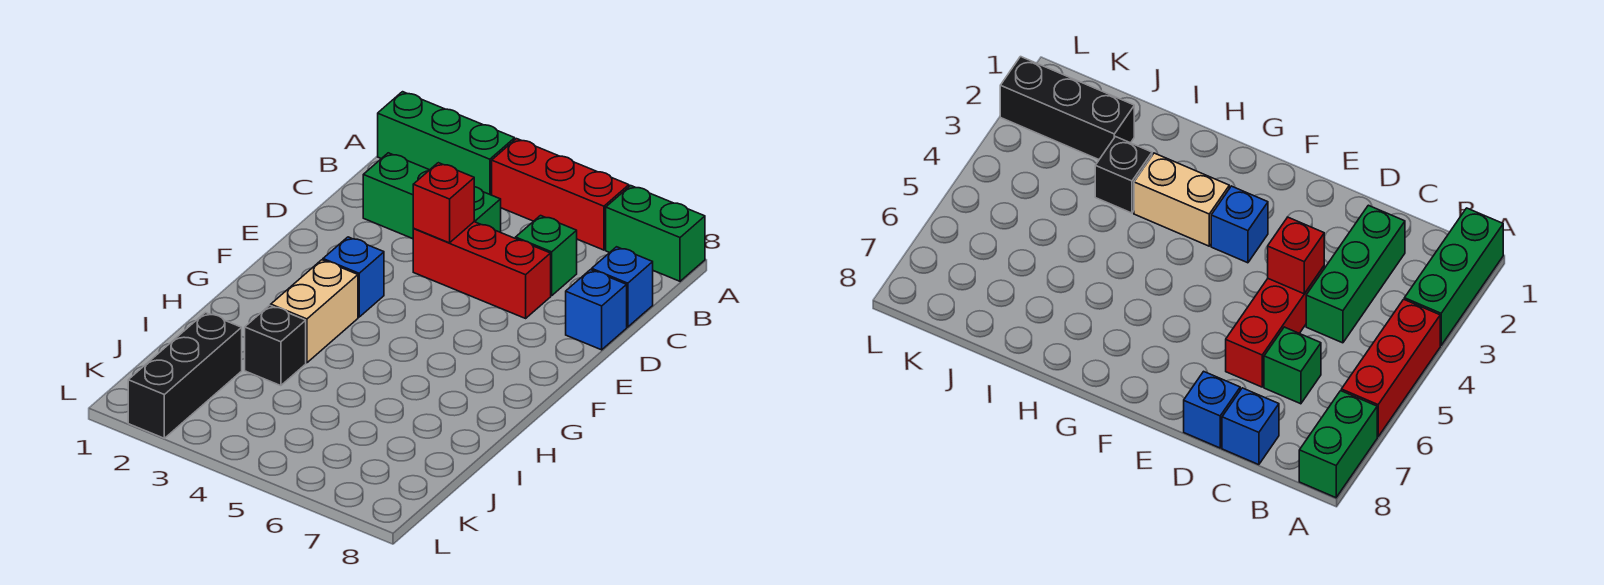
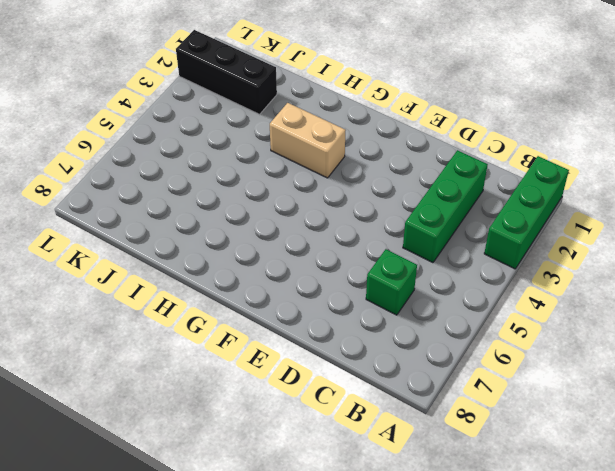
none -> red brick A4:A6 level 1
none -> green brick A7:A8 level 1
none -> blue brick C8 level 1

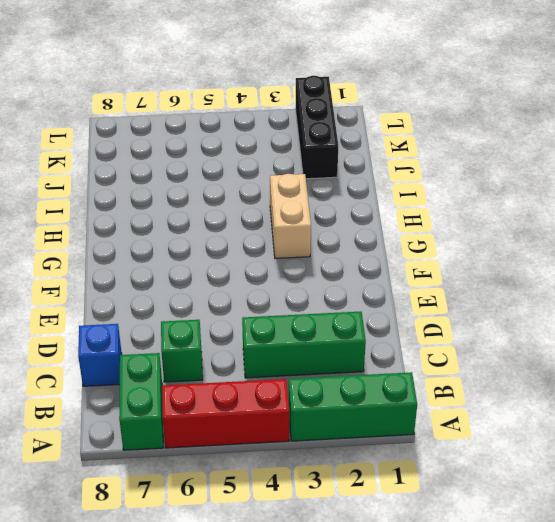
green brick A7:B7 level 1 -> green brick A7:A8 level 1
none -> red brick D4:D6 level 1
none -> blue brick D8 level 1
none -> blue brick F3 level 1

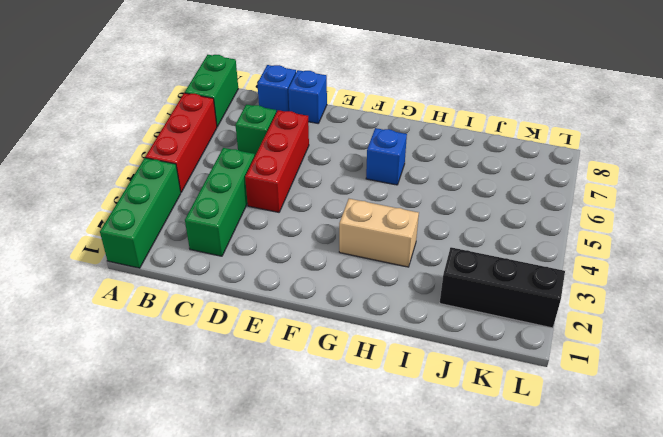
blue brick G6 level 1 -> blue brick F3 level 1
none -> black brick I3 level 1
none -> red brick D4 level 2

